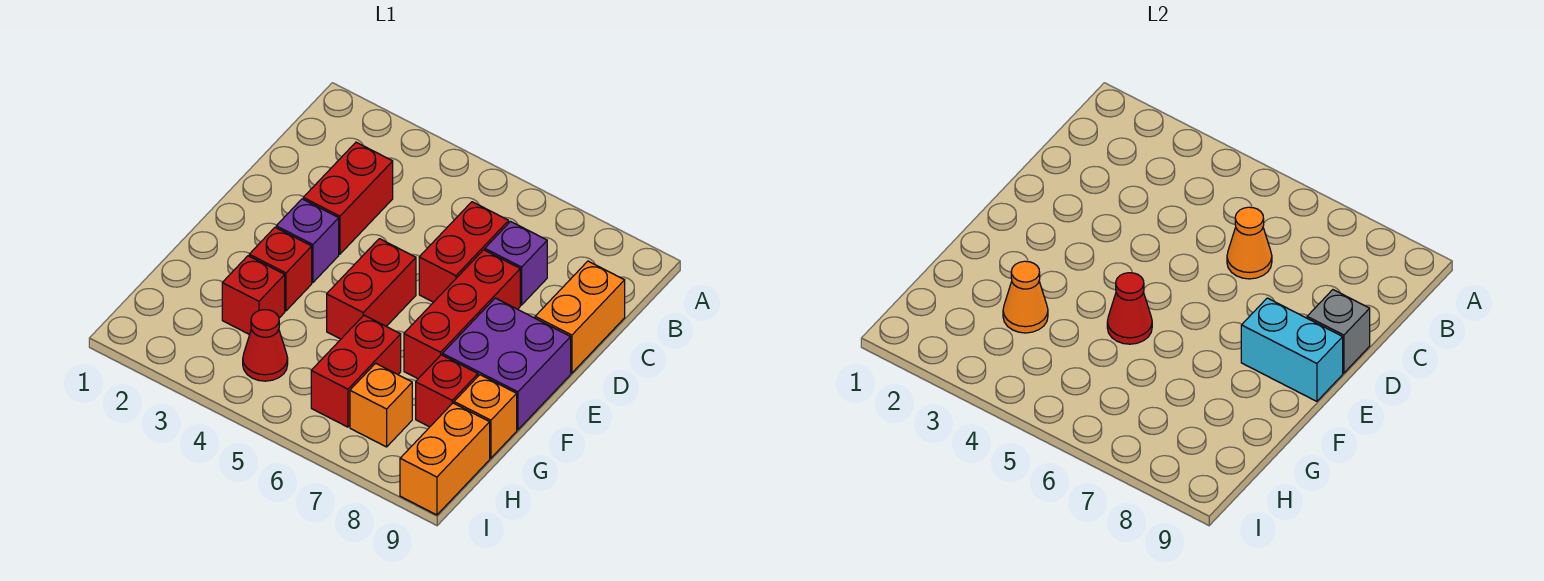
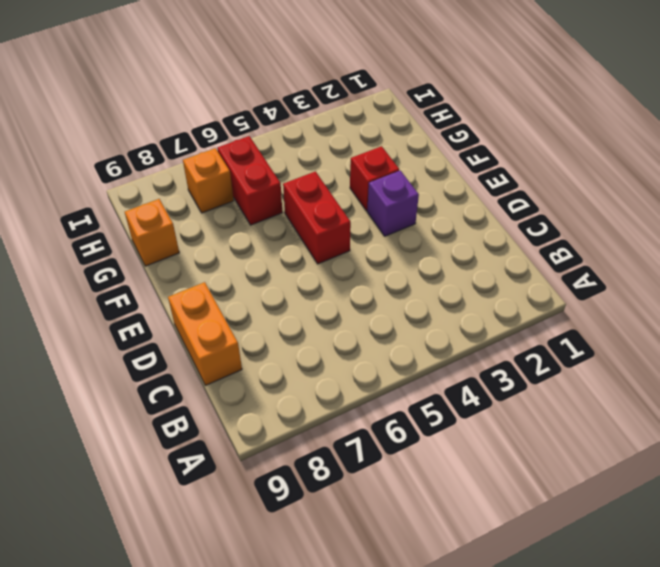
none -> red brick C3:D3 level 1
none -> red brick C6:D6 level 1
none -> purple brick C7 level 1

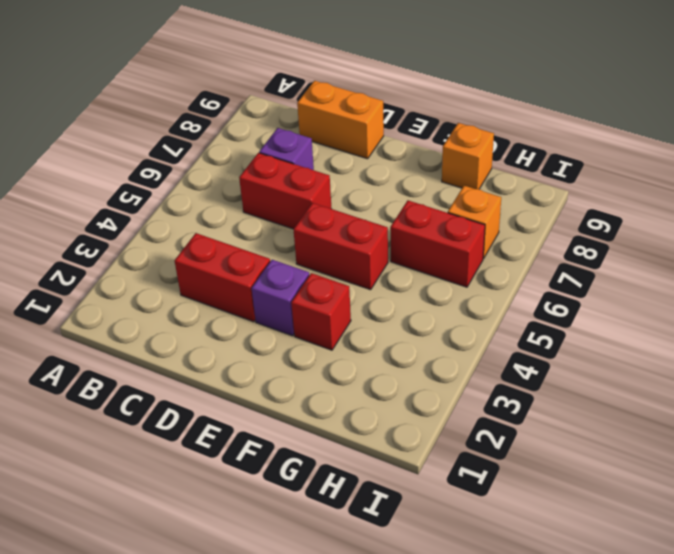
none -> red brick D7:F7 level 1
none -> purple brick E8:F9 level 1
none -> red brick G3 level 1

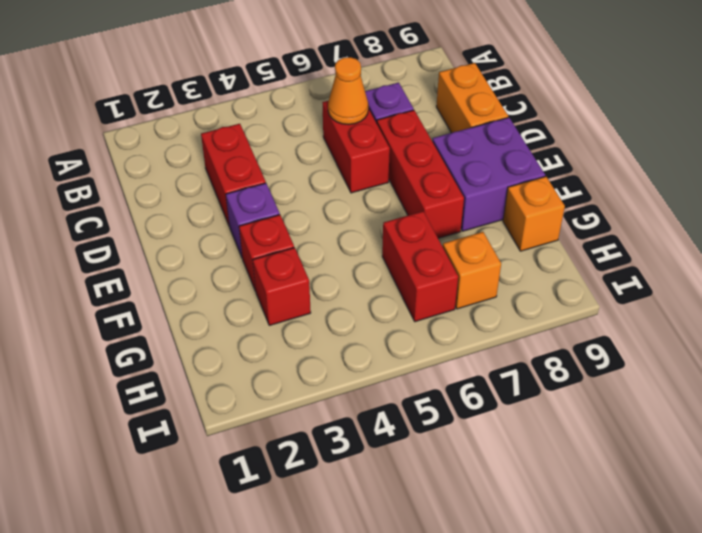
none -> red brick E5:F5 level 1
none -> red brick G8 level 1
none -> red cone H4 level 1

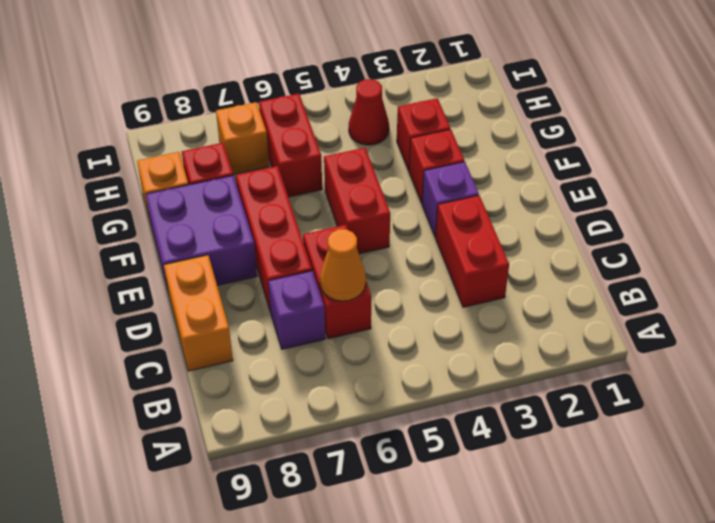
none -> orange brick H9:I9 level 1
none -> grey brick D9 level 2
none -> cyan brick E8:E9 level 2

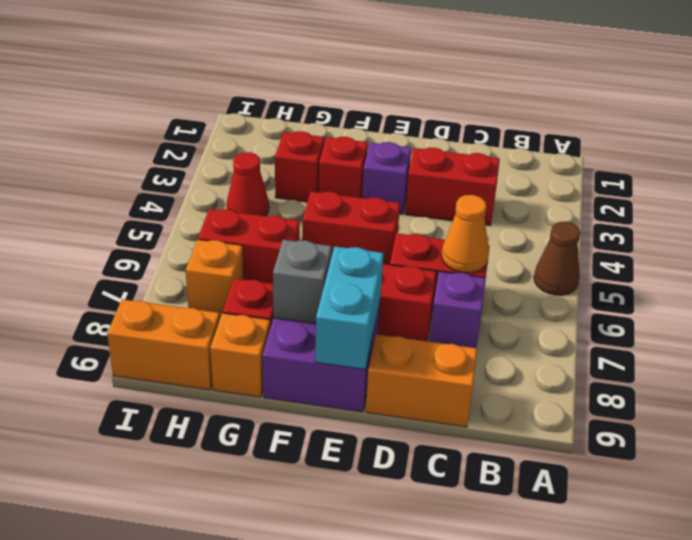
brown cone A5 level 1 -> none
grey brick F8 level 2 -> grey brick D9 level 2
none -> red cone F5 level 2
none -> orange cone G3 level 2

